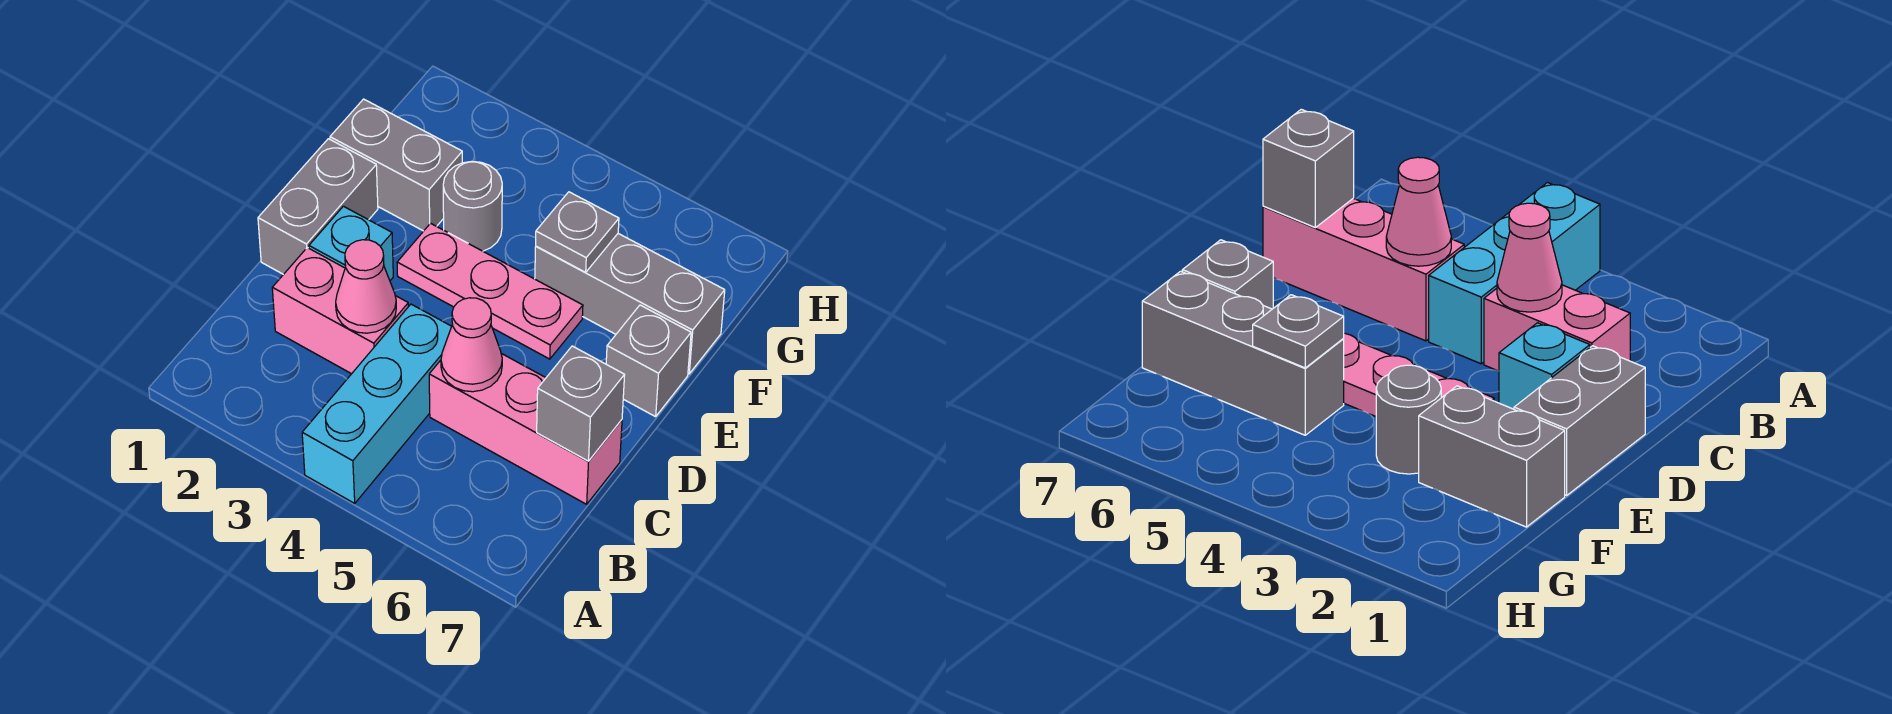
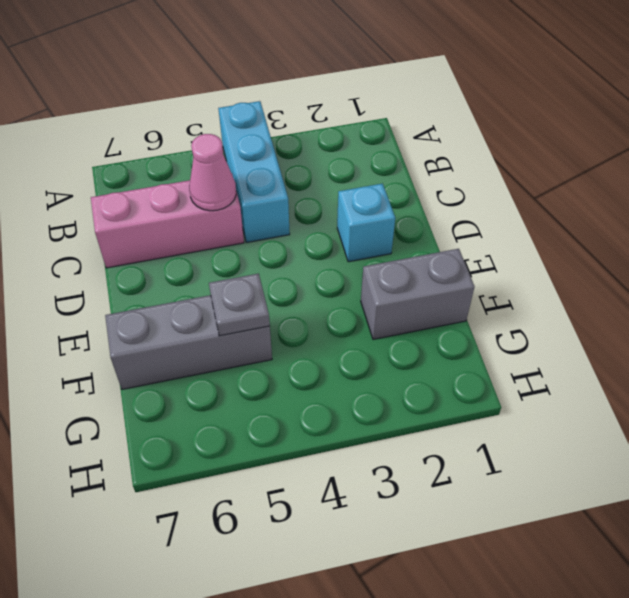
none -> pink brick C2:C3 level 1
none -> grey brick D1:E1 level 1
none -> pink plate E3:E5 level 1

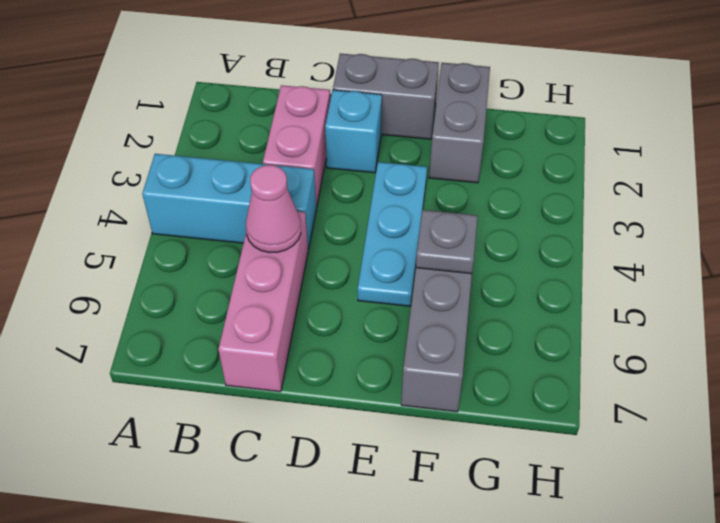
cyan plate E3:E5 level 1 -> pink plate E3:E5 level 1
none -> grey brick E7 level 1
none -> grey round brick F3 level 1
none -> pink cone C3 level 2

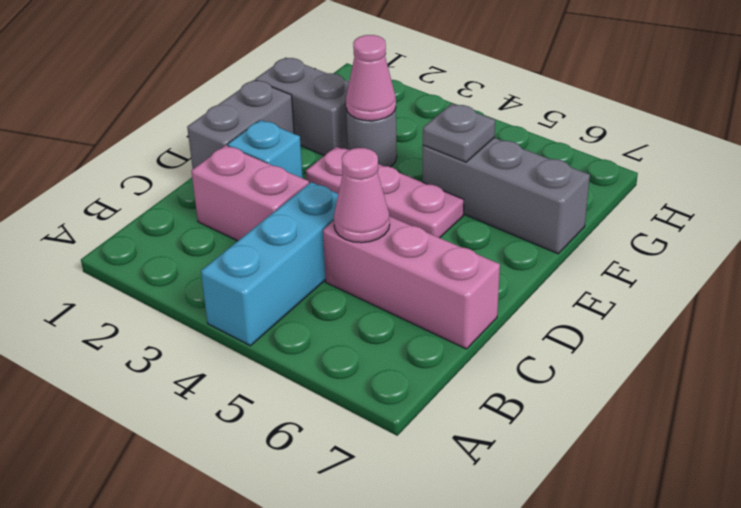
pink cone F3 level 2 -> pink cone C3 level 2
none -> grey brick E7 level 1
none -> grey brick C7 level 2

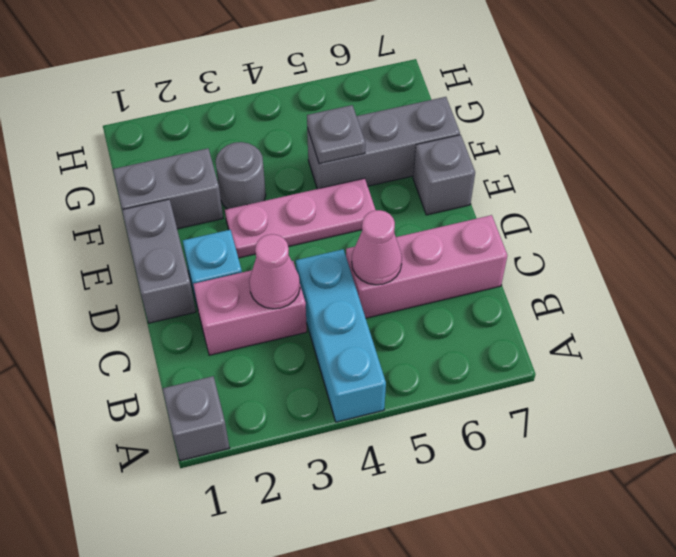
grey brick A1 level 1 -> grey brick C7 level 2

